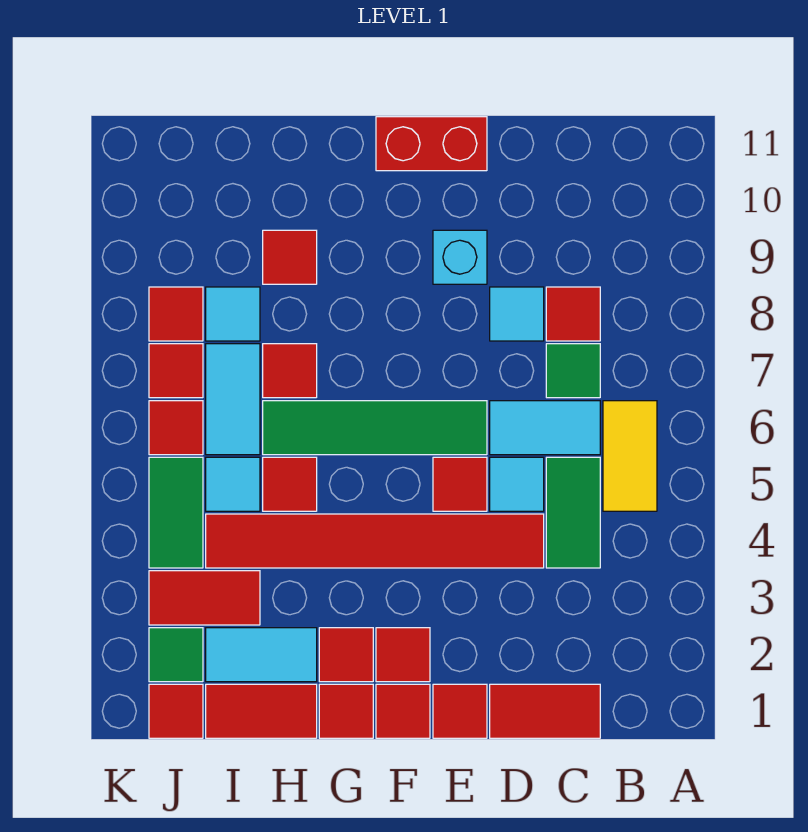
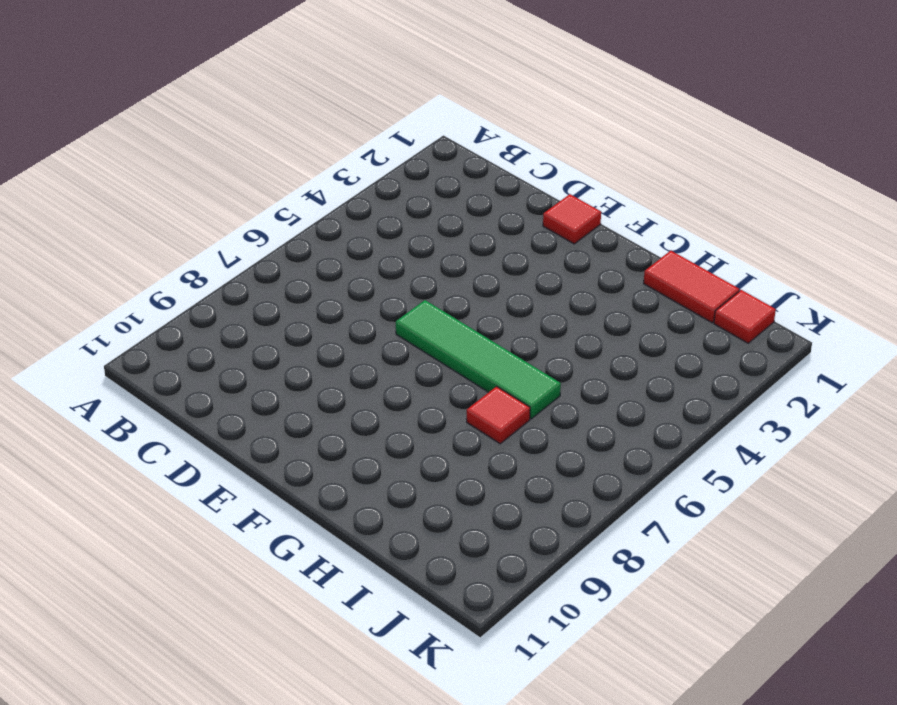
none -> yellow tile B5:B6 level 1
none -> red tile C1:D1 level 1
none -> green tile C4:C5 level 1
none -> cyan tile C6:D6 level 1

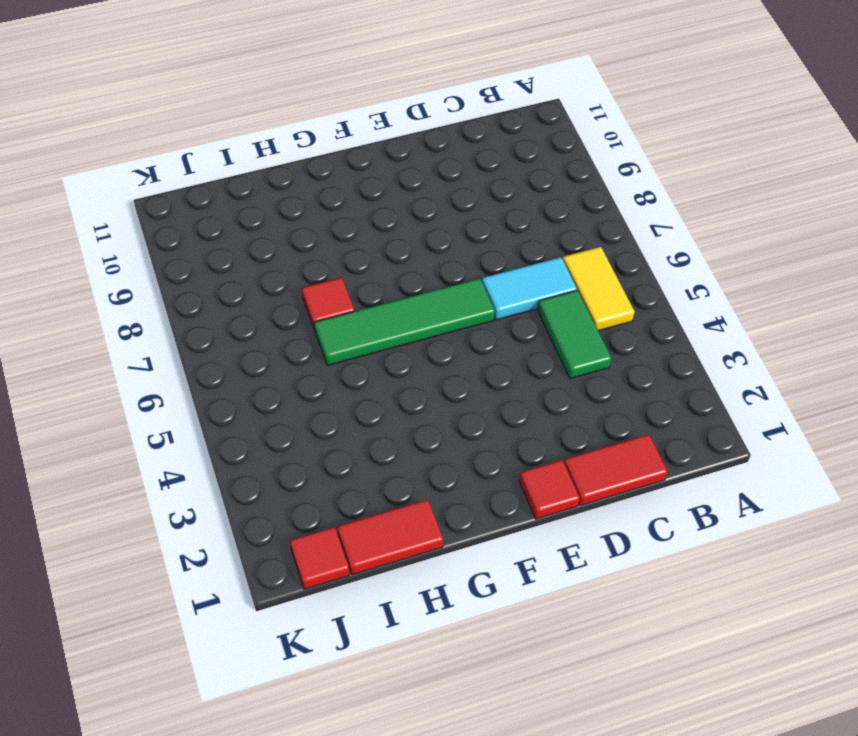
none -> green tile C7 level 1
none -> red tile C8 level 1
none -> red tile D4:I4 level 1
none -> cyan tile D5 level 1

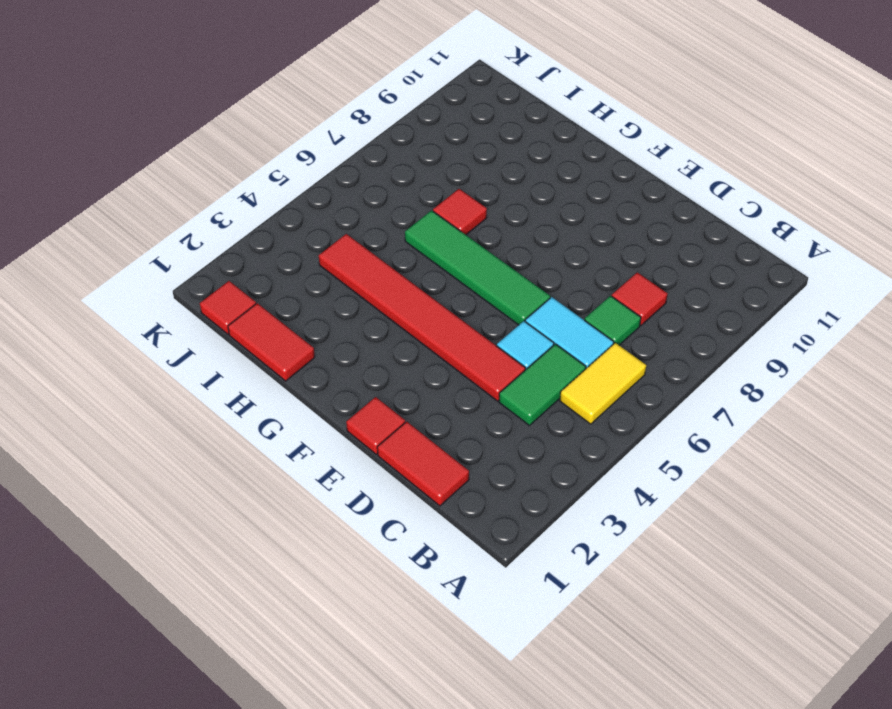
none -> cyan tile D8 level 1
none -> red tile E5 level 1
none -> cyan brick E9 level 1
none -> red brick E11:F11 level 1

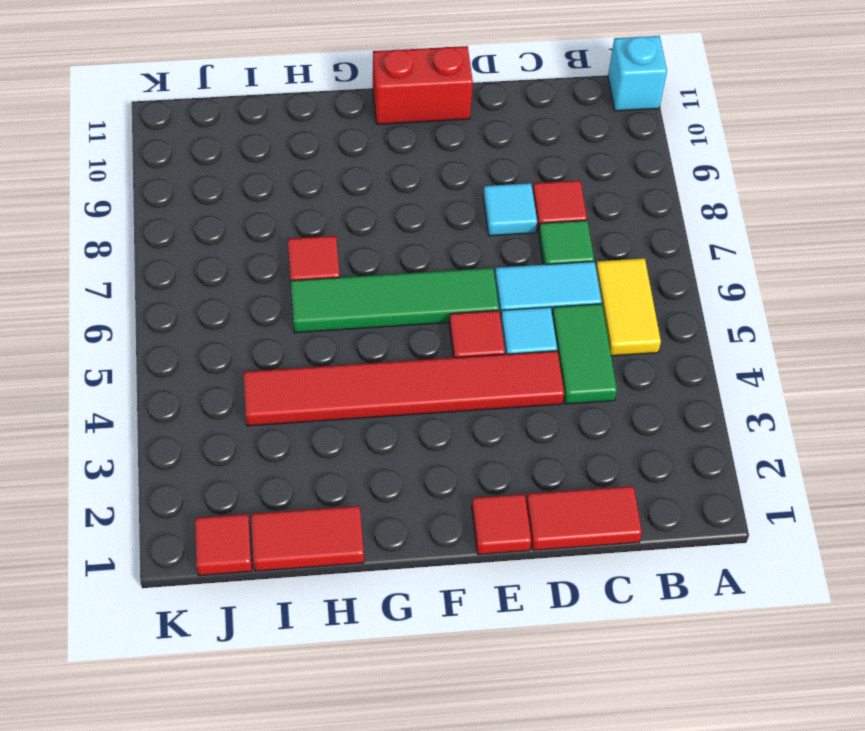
cyan brick A11 level 1 -> cyan brick E9 level 1
none -> red tile F1 level 1
none -> red tile F2 level 1
none -> red tile G1 level 1
none -> red tile G2 level 1

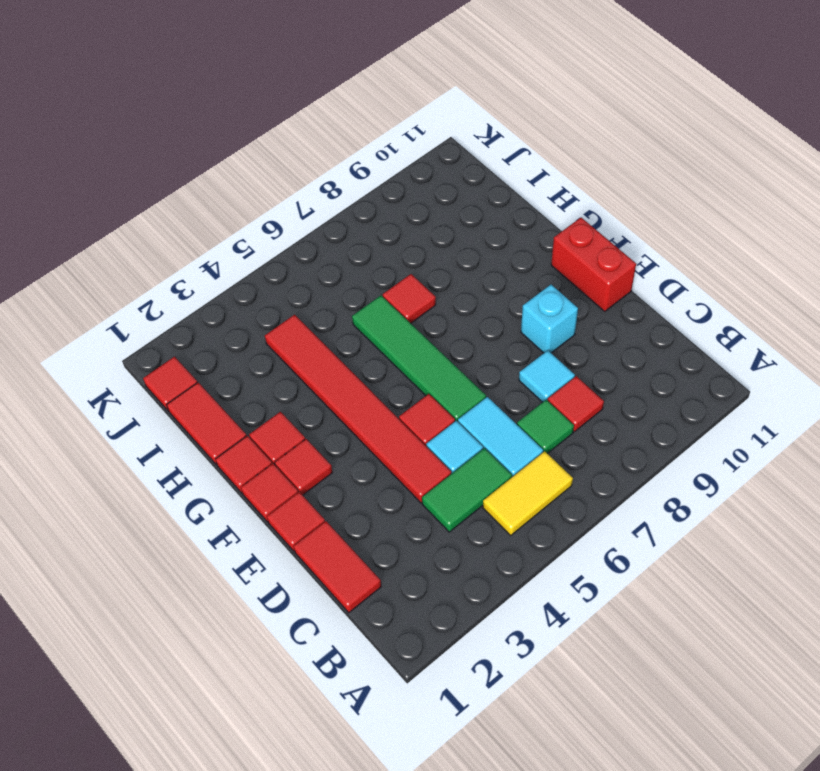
none -> cyan tile H2:I2 level 1
none -> red tile H5 level 1
none -> red tile H9 level 1
none -> red tile I3:J3 level 1

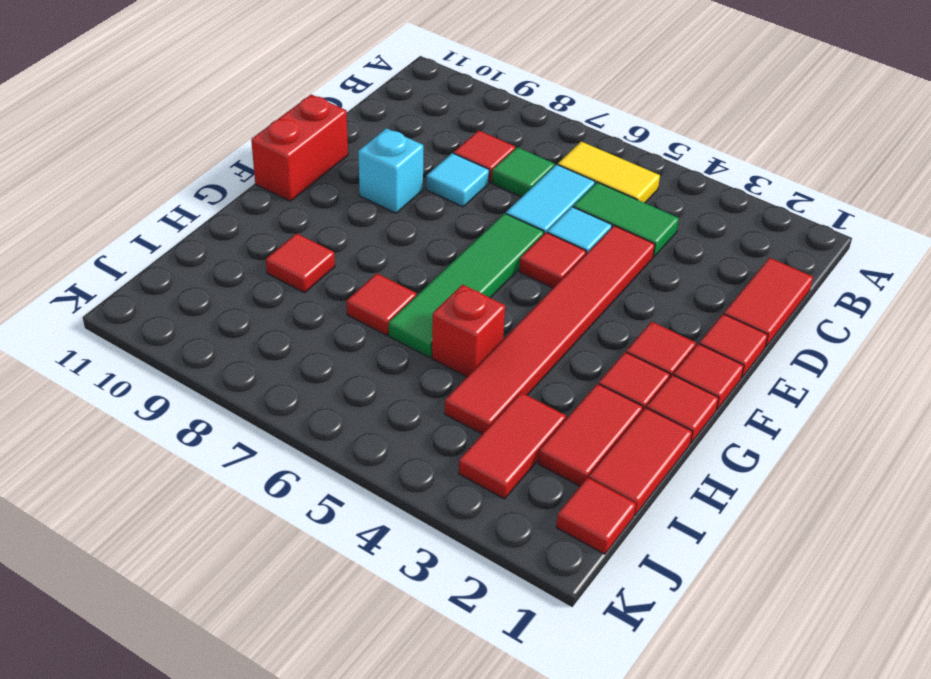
red tile H2:I2 level 1 -> cyan tile H2:I2 level 1
red brick H5 level 1 -> red tile H5 level 1
none -> cyan tile I5 level 1
none -> cyan tile I6:I7 level 1
none -> cyan tile I8 level 1
none -> green tile J2 level 1

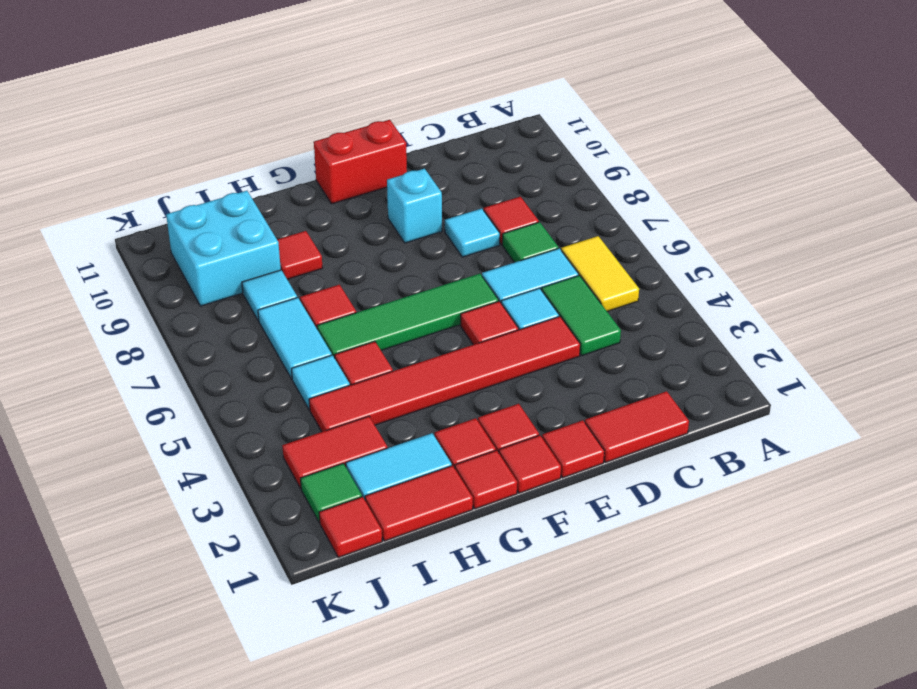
cyan brick I9:J10 level 1 -> none
none -> green tile J4:J5 level 1
none -> red tile J6 level 1
none -> red tile J7 level 1
none -> red tile J8 level 1

